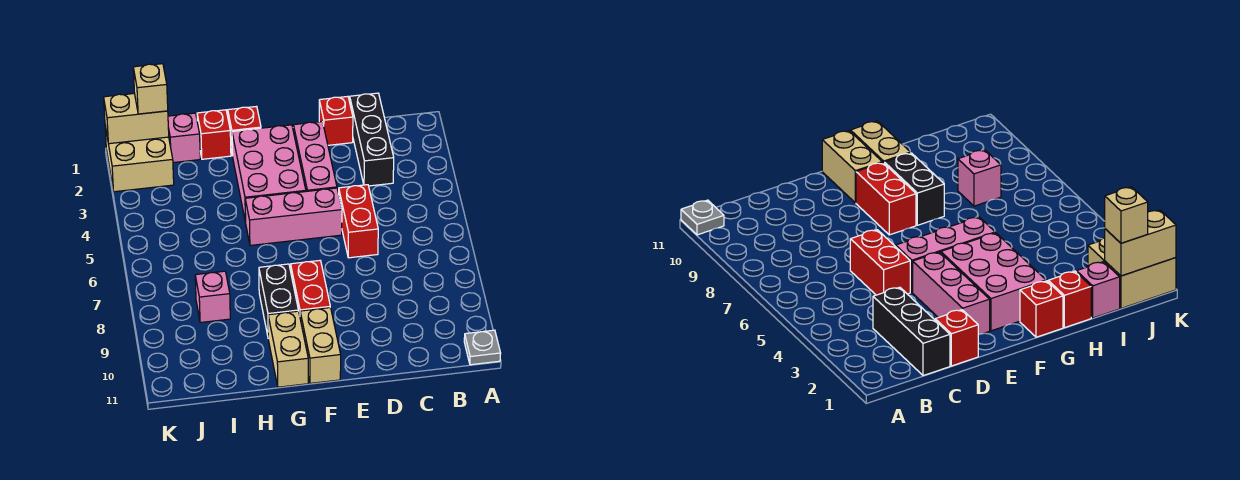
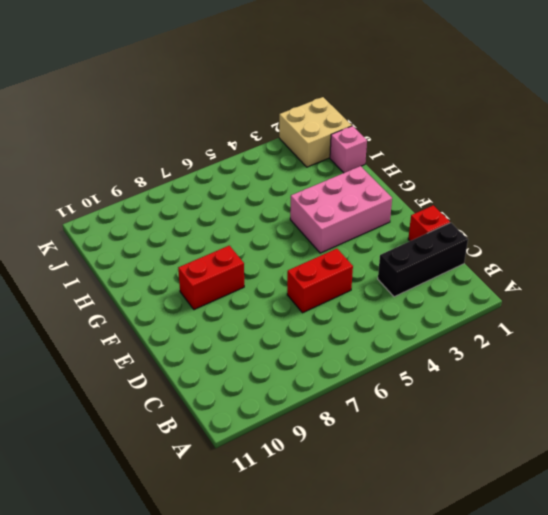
none -> grey plate A11 level 1
none -> pink brick E2:E4 level 1
none -> pink brick E5:G5 level 1

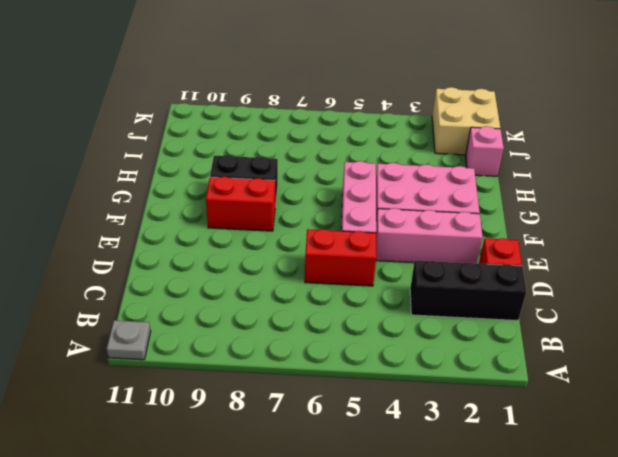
none -> tan brick F10:F11 level 1
none -> red brick G1 level 1
none -> tan brick G10:G11 level 1

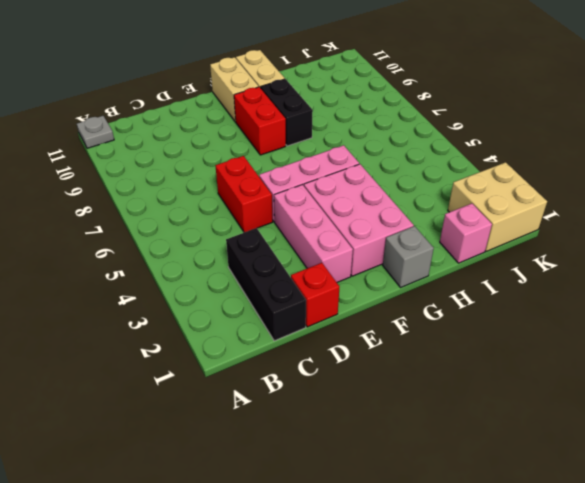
grey brick G1 level 1 -> red brick G1 level 1
none -> red brick H1 level 1
none -> pink brick I8 level 1
none -> tan brick J1:K1 level 2

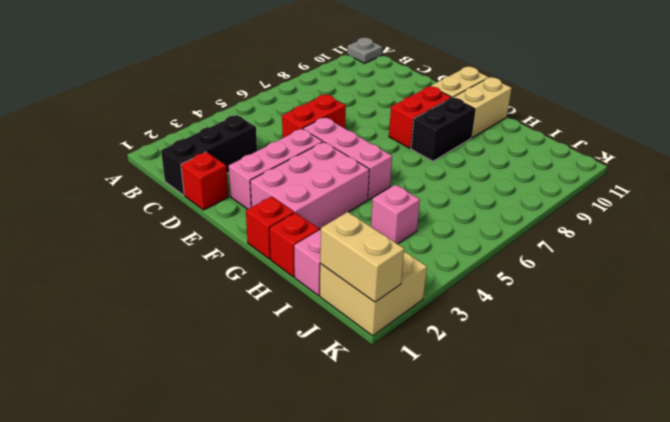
pink brick I4 level 1 -> pink brick I8 level 1
none -> tan brick J1 level 3

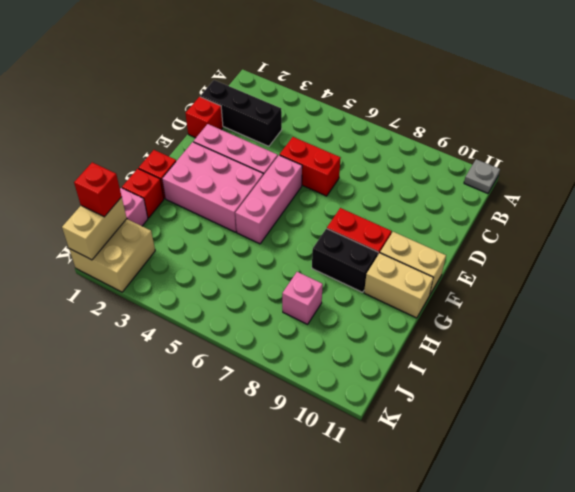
red brick J1 level 3 -> tan brick J1 level 3

